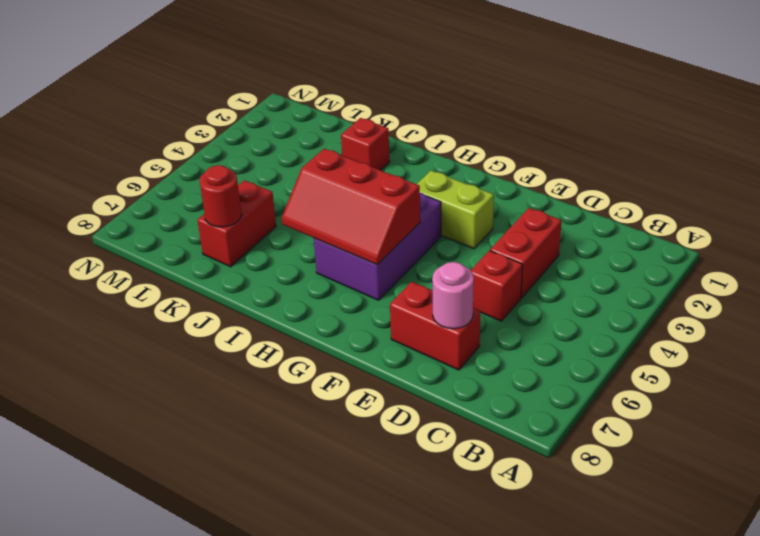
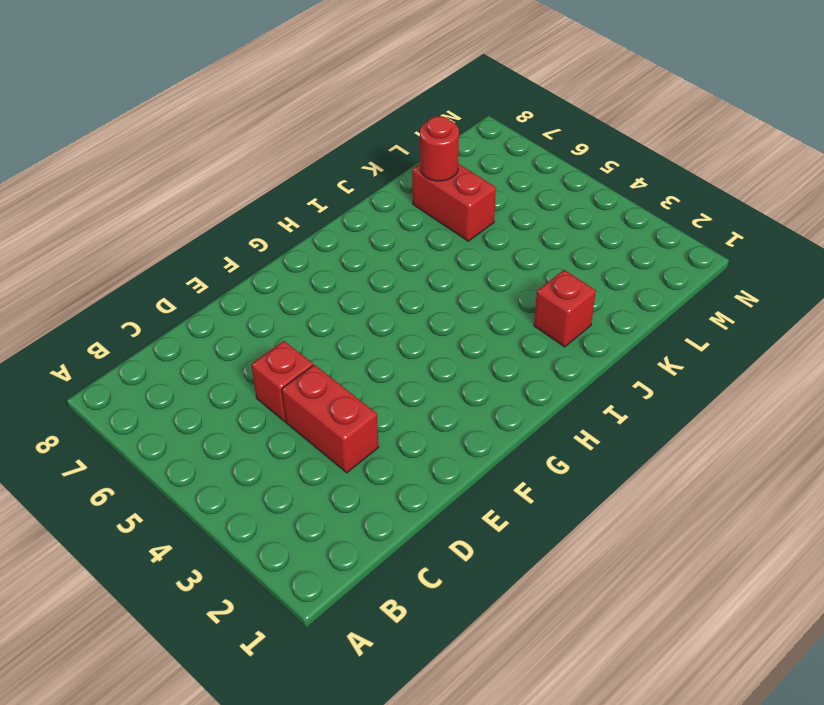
none -> red brick D7:E7 level 1
none -> lime brick F3:G3 level 1

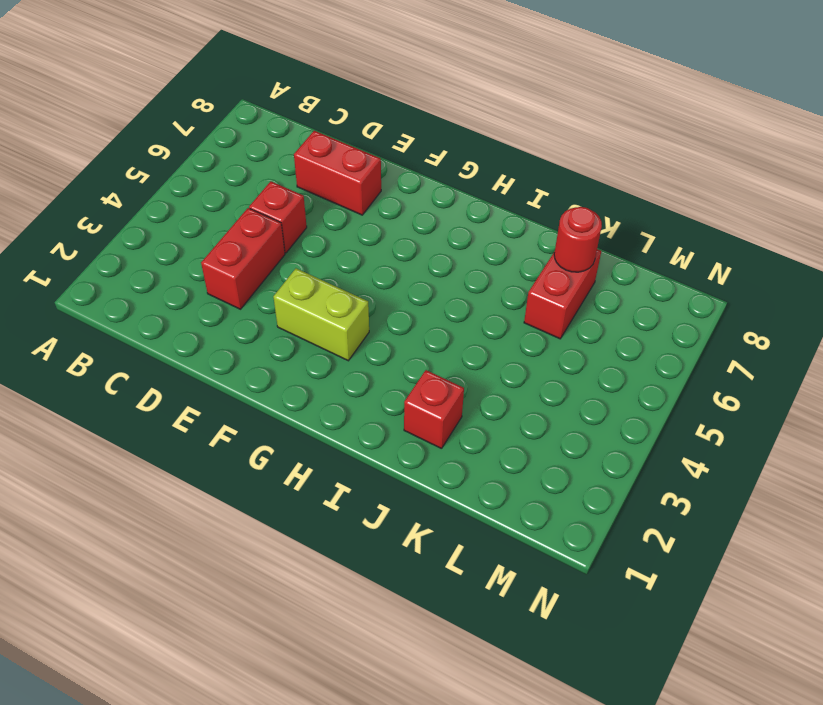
none -> purple brick G4:H6 level 1
none -> pink round brick D7 level 2

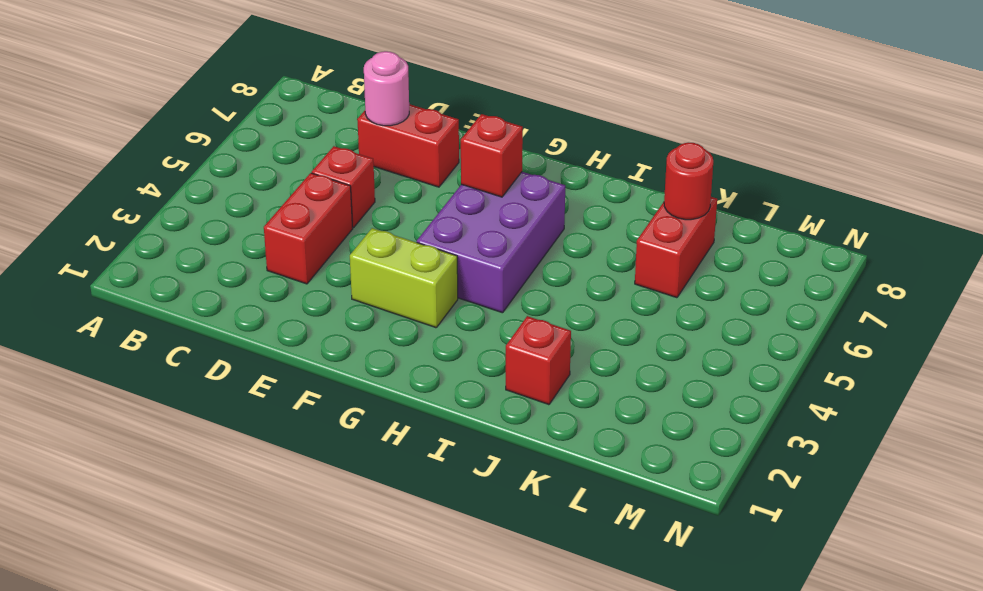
red brick G6 level 2 -> red slope G5:I6 level 2 top 5

